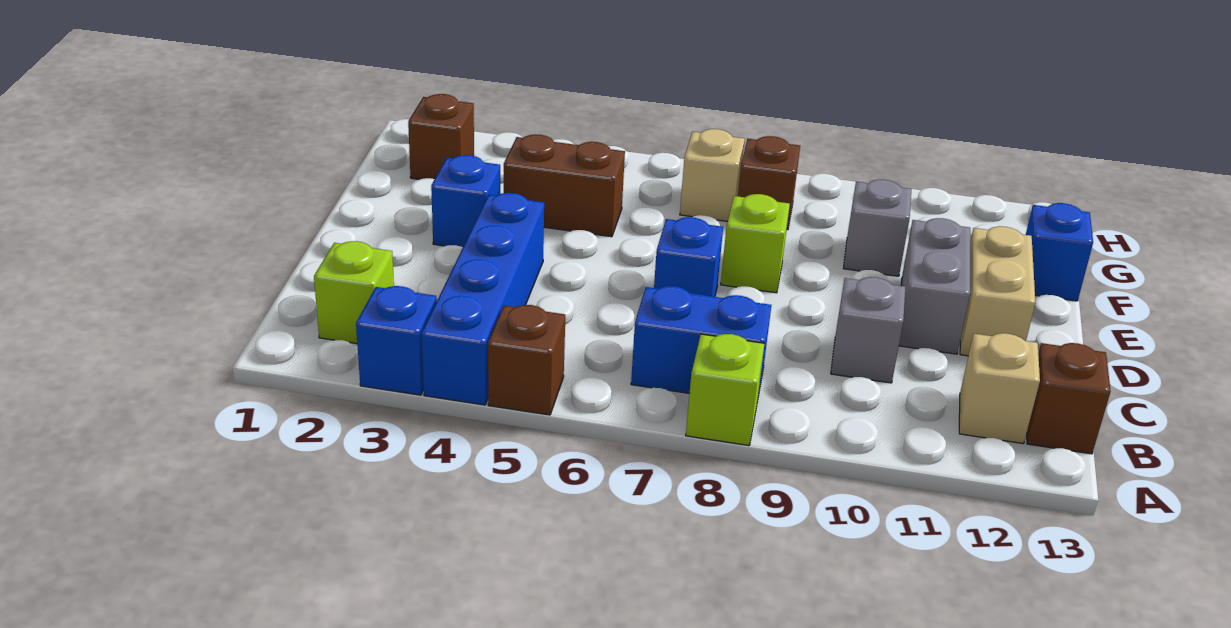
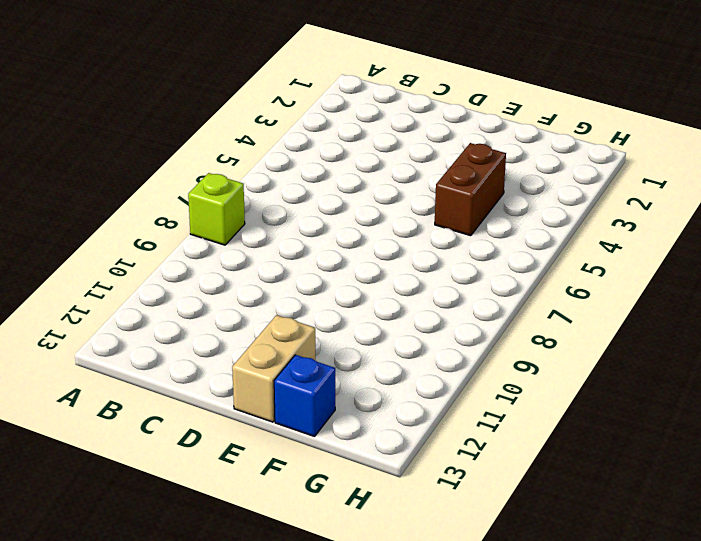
tan brick E12:E13 level 1 -> tan brick D12:E12 level 1
none -> blue brick A3 level 1
none -> blue brick A4:D4 level 1
none -> brown brick A5 level 1

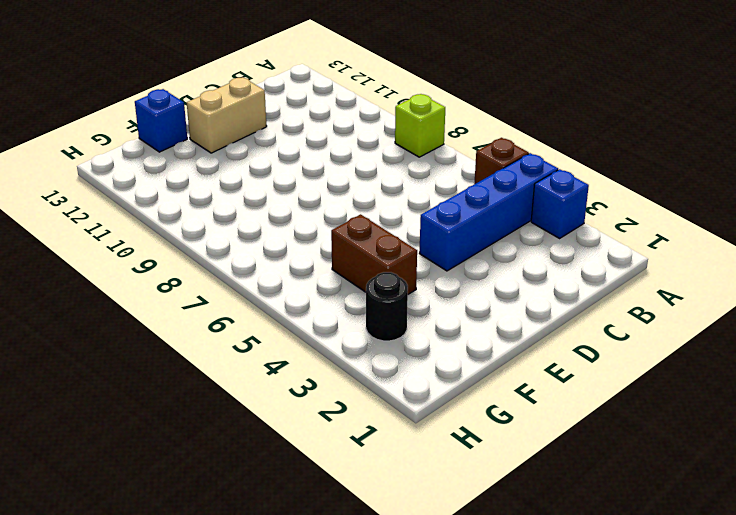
black round brick G3 level 1 -> none
none -> lime brick B2 level 1
none -> blue brick B7:B8 level 1
none -> tan brick B12 level 1

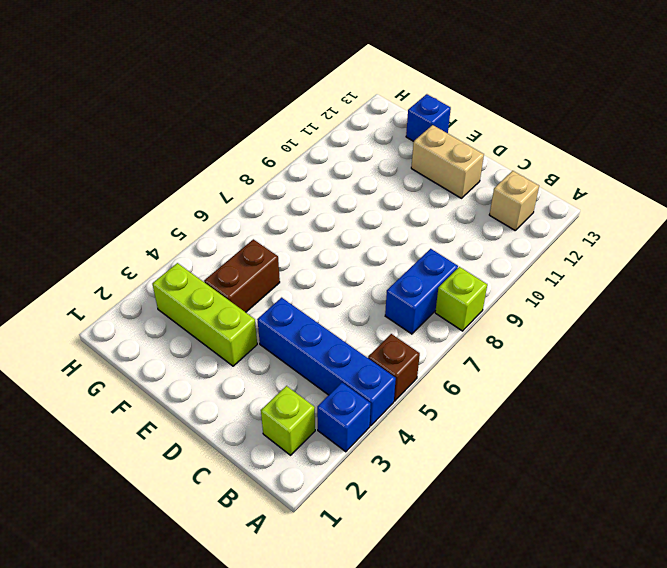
lime brick E3:G3 level 1 -> blue brick E3 level 1
none -> brown brick B13 level 1
none -> grey brick C10 level 1
none -> blue brick D7 level 1

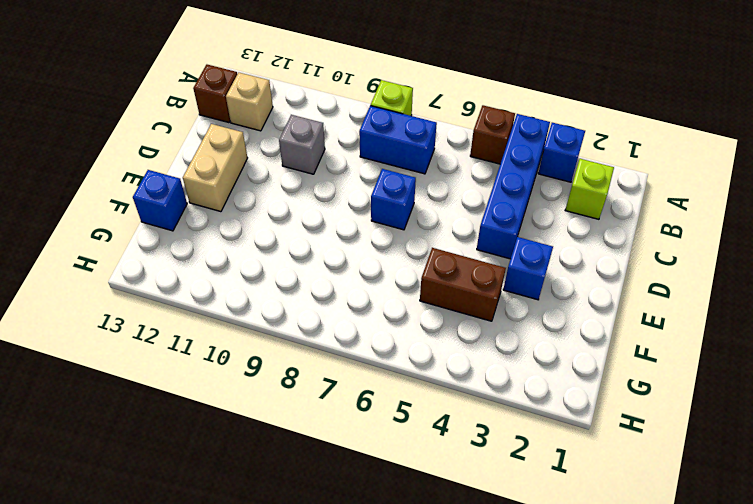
none -> grey brick D11:E11 level 1
none -> lime brick E8 level 1
none -> grey brick F10 level 1

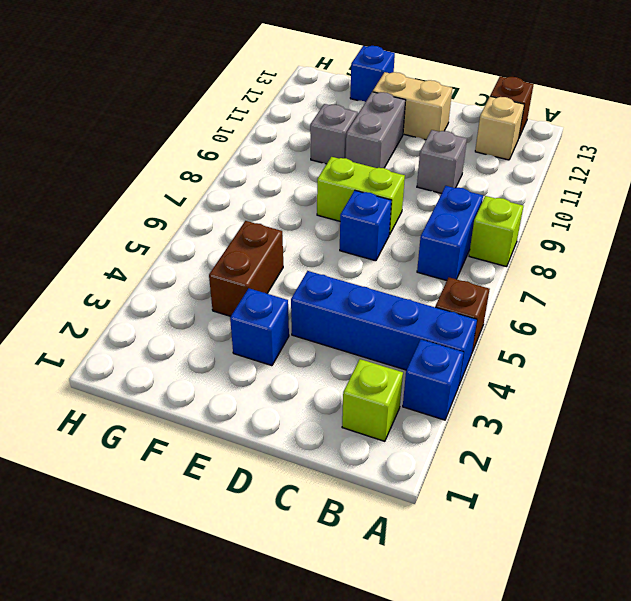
lime brick D8:E8 level 1 -> lime brick E8 level 1
grey brick E10:E11 level 1 -> grey brick D11:E11 level 1
none -> brown brick G2 level 1
none -> tan brick G7 level 1
none -> brown brick G8 level 1

